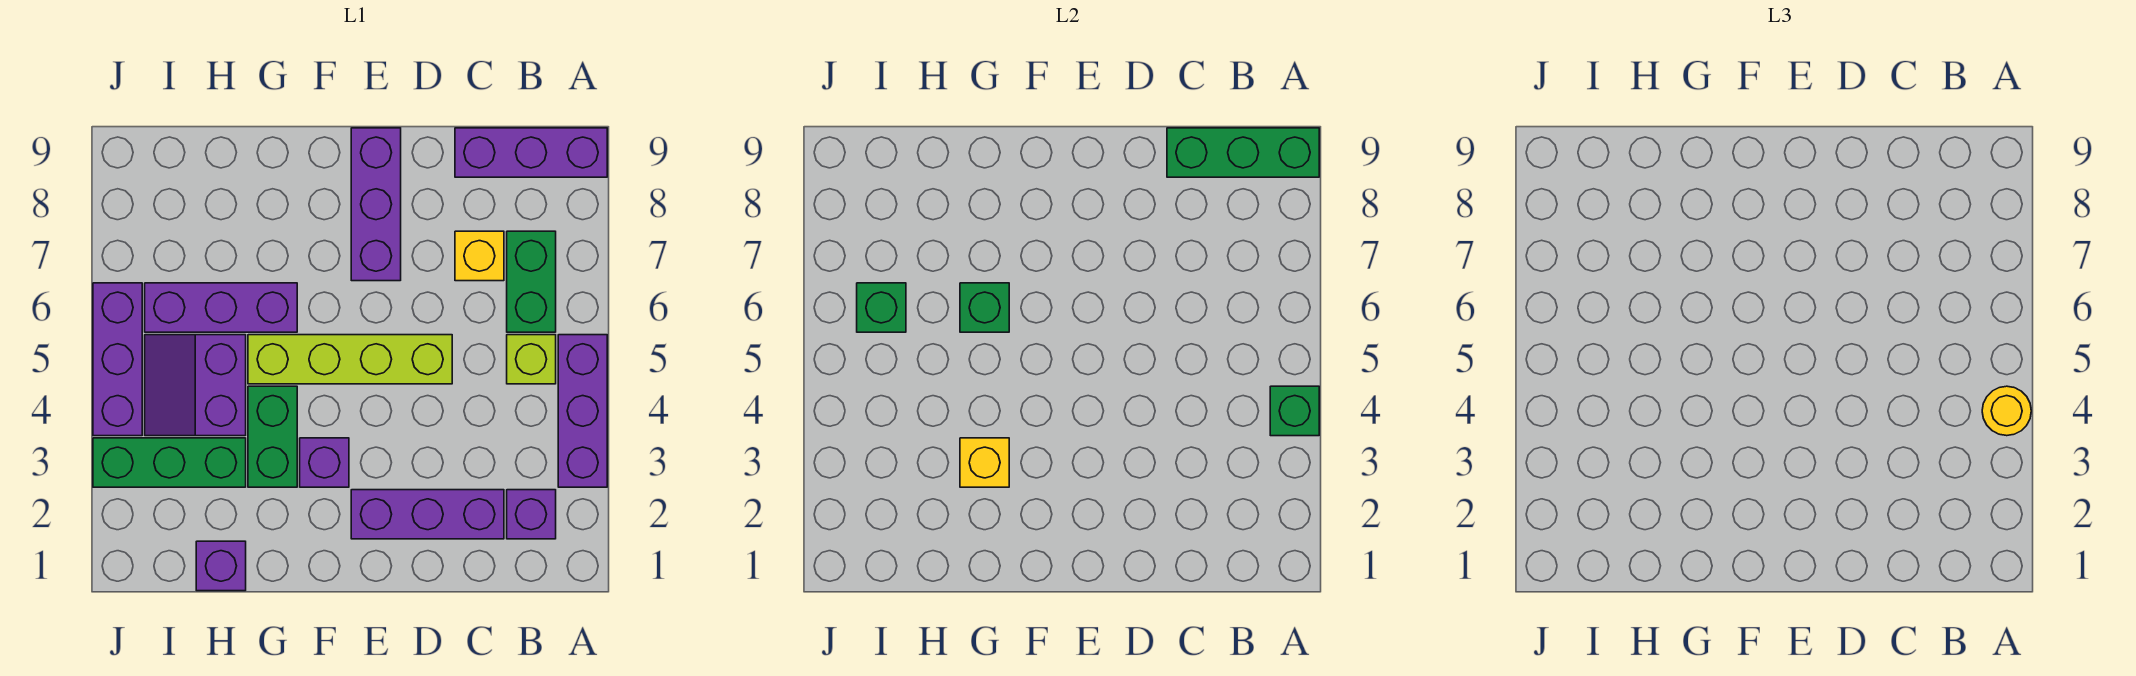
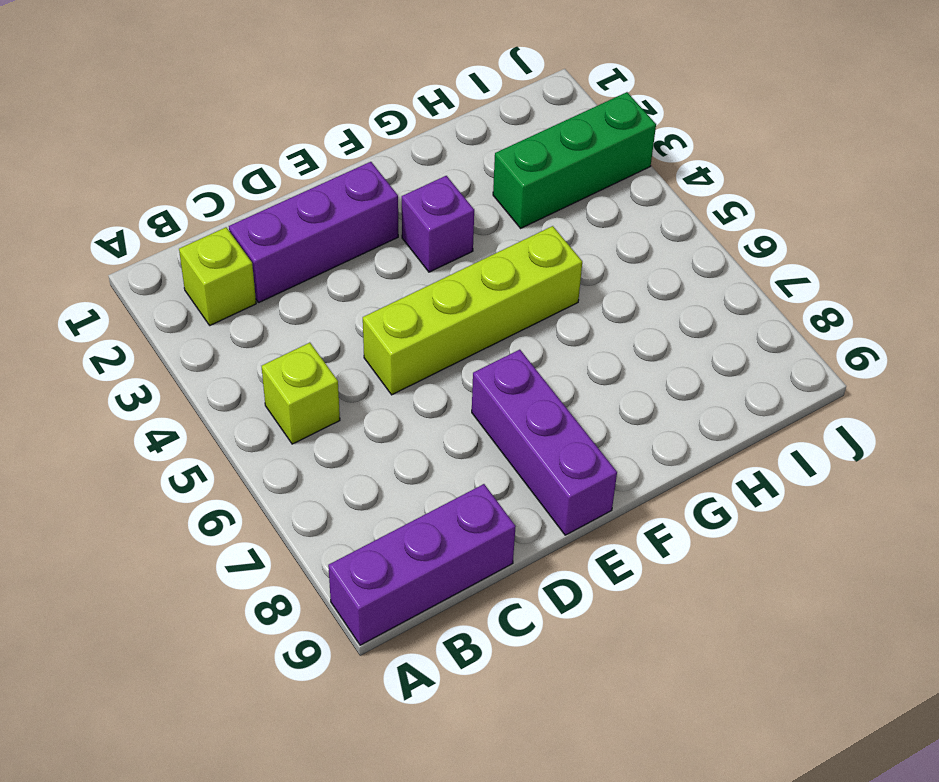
lime brick B2 level 1 -> purple brick B2 level 1
none -> purple brick A3:A5 level 1
none -> green brick B6:B7 level 1
none -> yellow brick C7 level 1

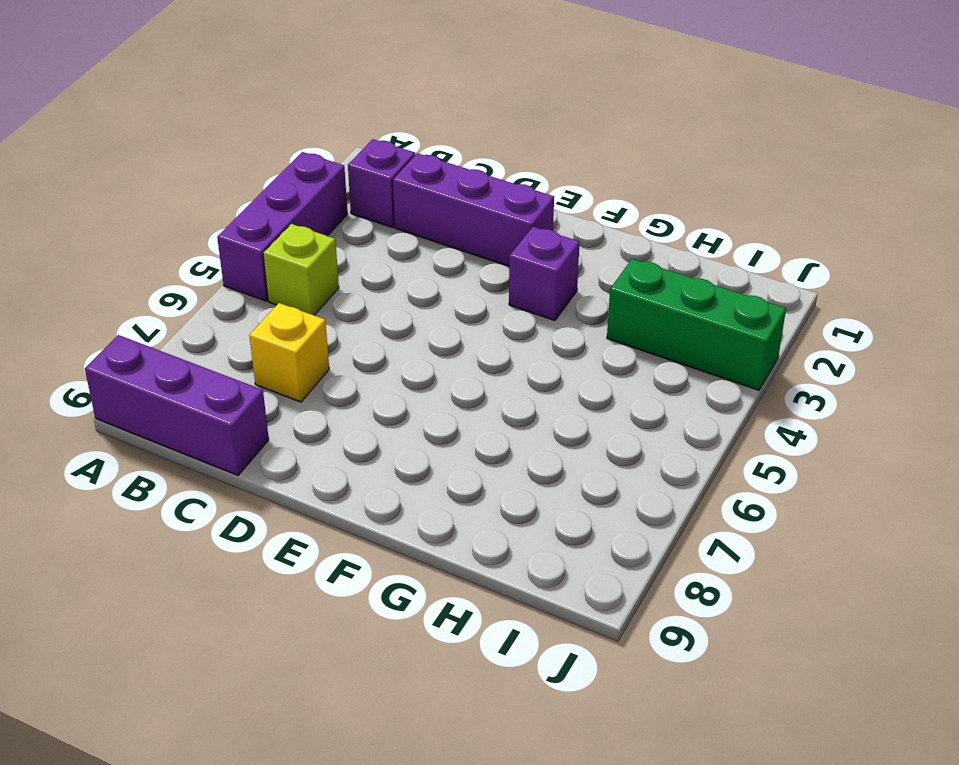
none -> green brick B6:B7 level 1
none -> lime brick D5:G5 level 1
none -> purple brick E7:E9 level 1

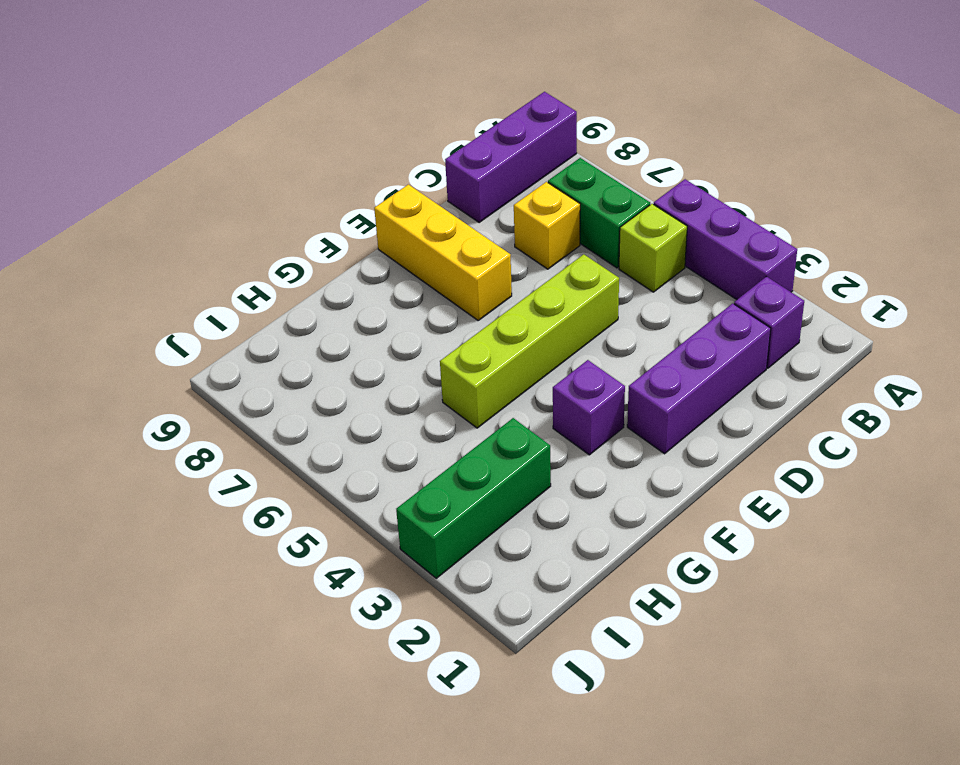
yellow brick E7:E9 level 1 -> purple brick E7:E9 level 1
none -> green brick G3:G4 level 1
none -> purple brick G6:I6 level 1
none -> purple brick H1 level 1

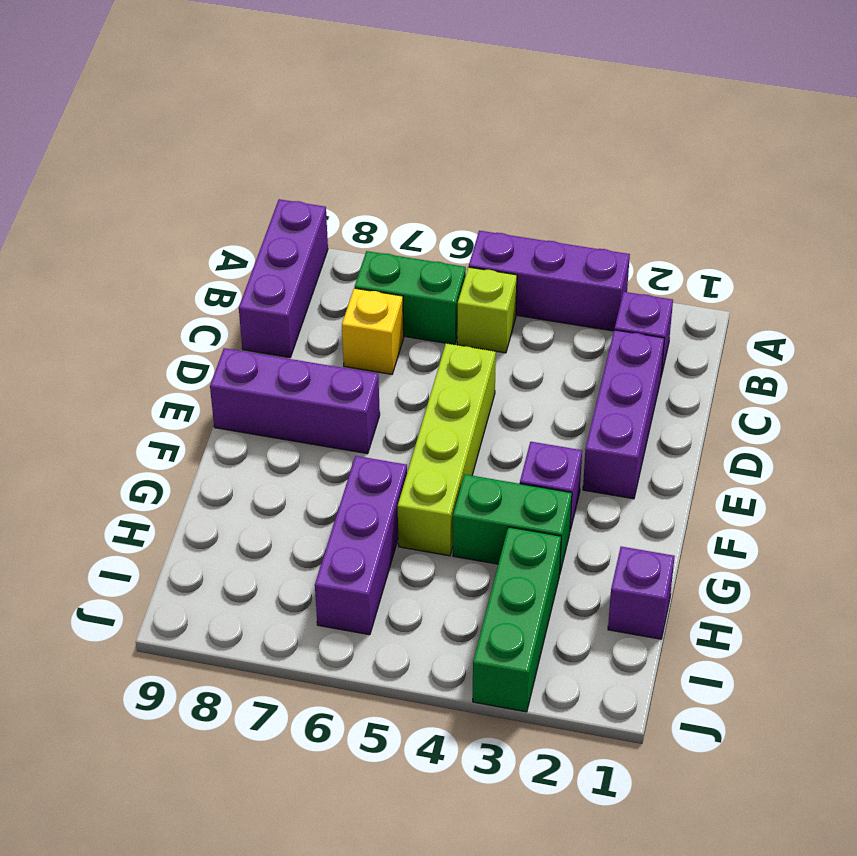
none -> purple slope H4:I5 level 1 top H
none -> purple brick J4:J6 level 1
none -> green brick A4 level 2

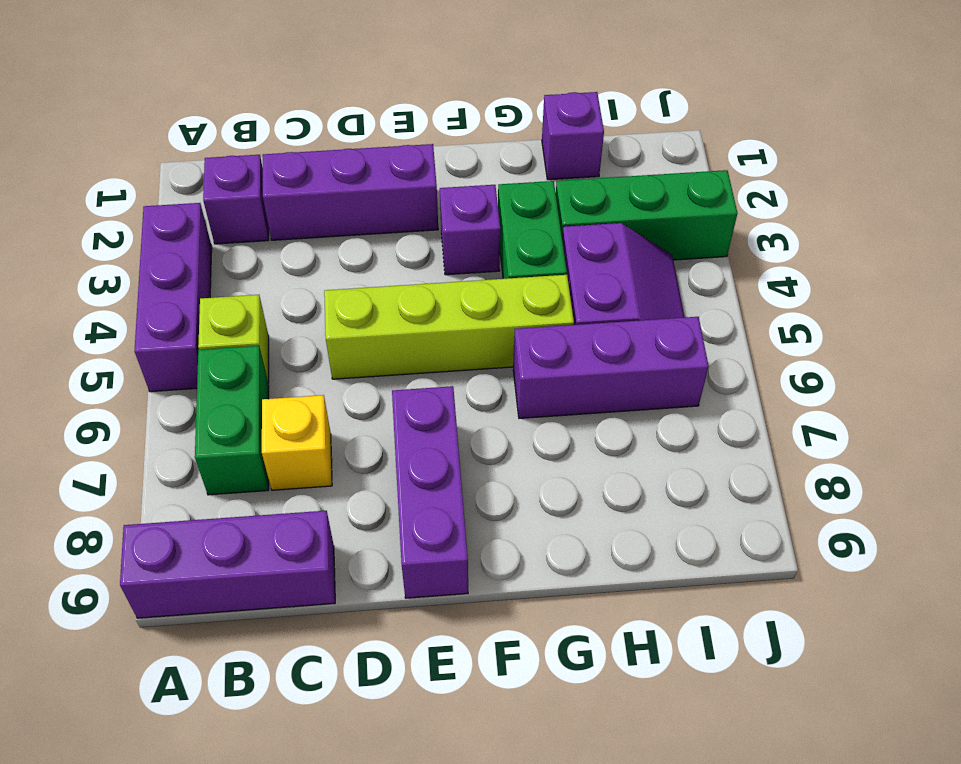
none -> purple brick J4:J6 level 1
none -> green brick A4 level 2
none -> green brick A9:C9 level 2

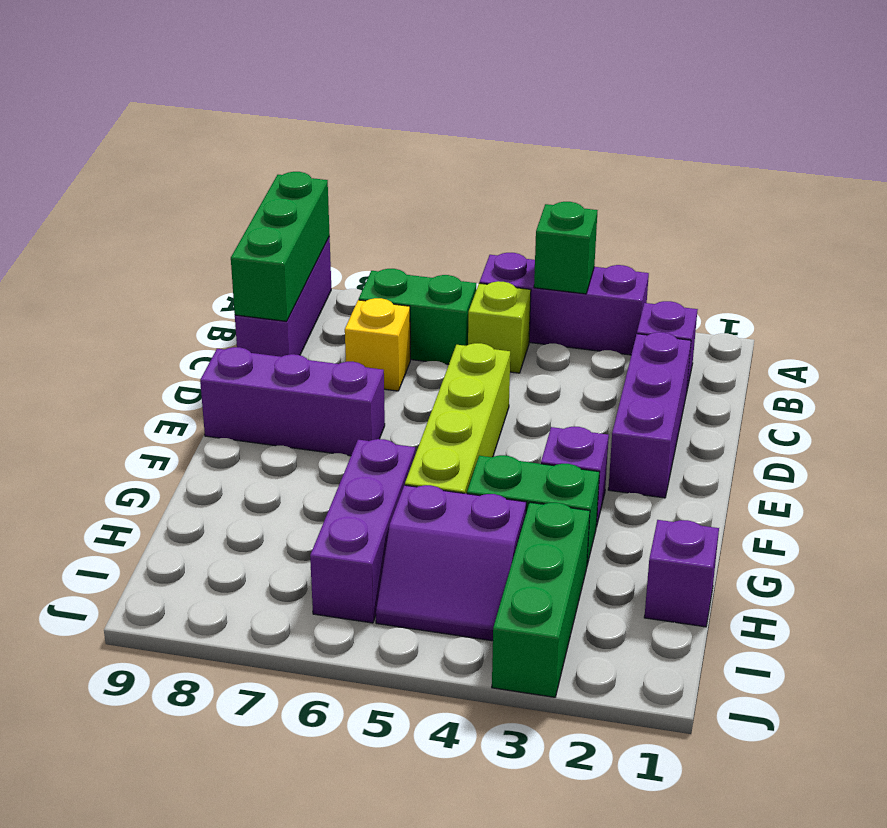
none -> purple brick J4:J6 level 1
none -> yellow brick G3 level 2
none -> green brick G6 level 2

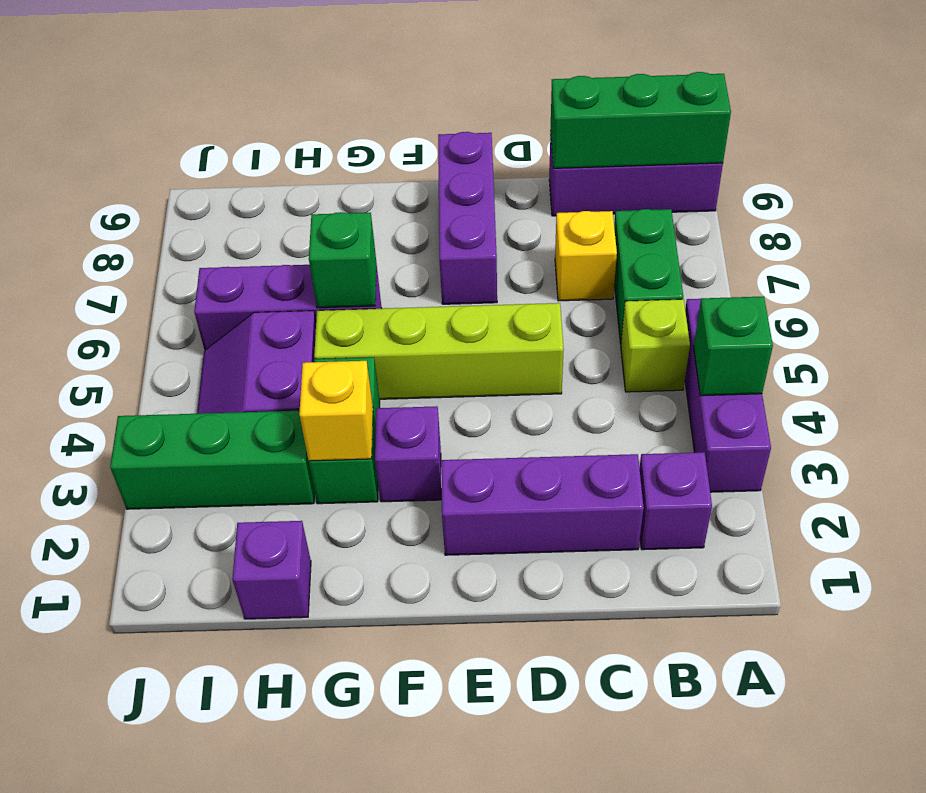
none -> purple brick J4:J6 level 1
none -> green brick I6 level 2
none -> yellow round brick A4 level 3

